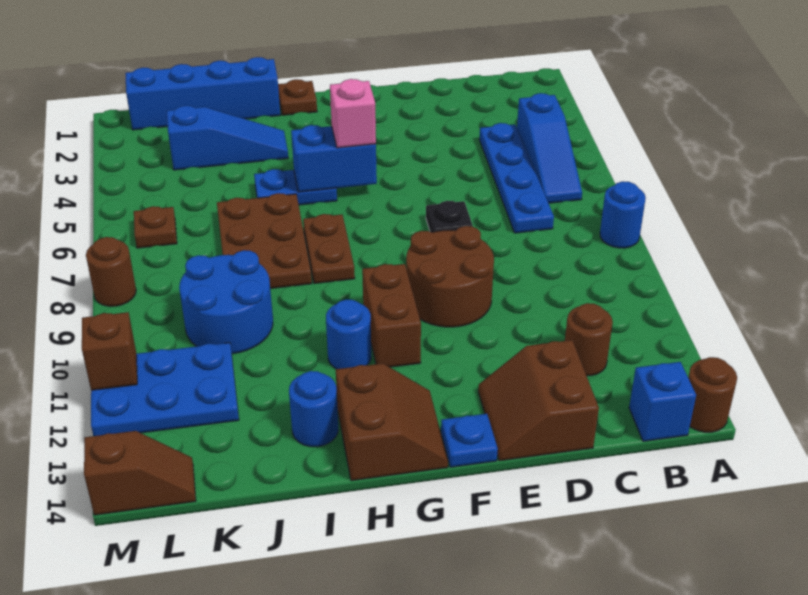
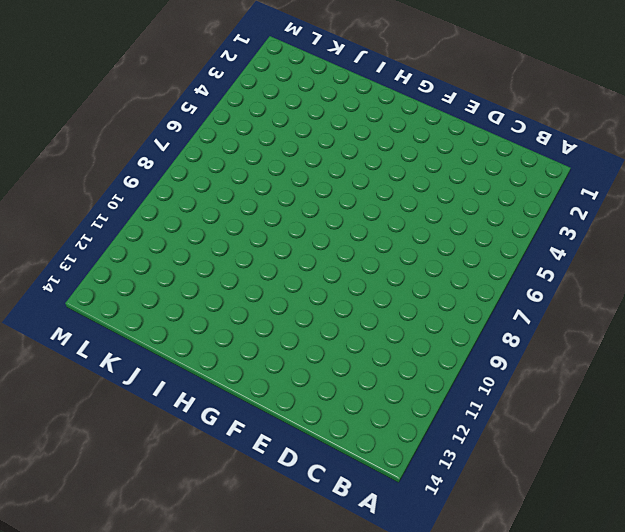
none -> blue round brick A8 level 1
none -> brown round brick A14 level 1
none -> blue slope B4:B6 level 1 top 4

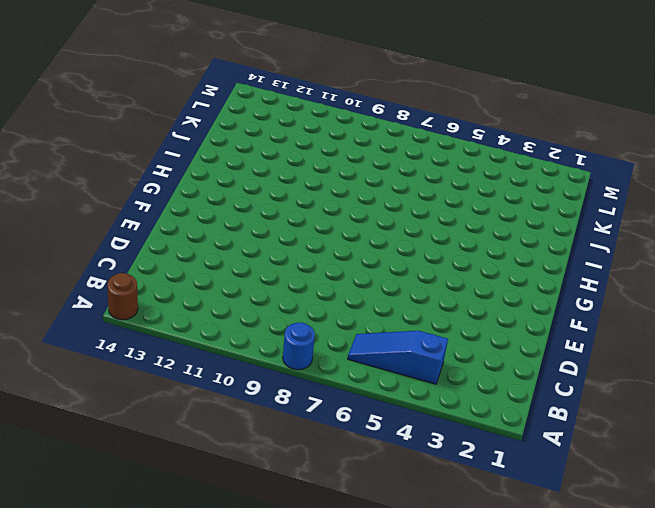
none -> blue brick B14 level 1
none -> blue plate C4:C7 level 1
none -> brown round brick C12 level 1

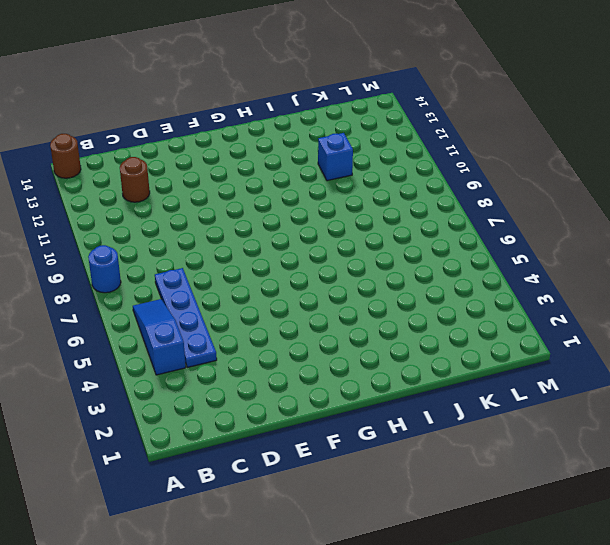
blue brick J11 level 1 -> blue brick B14 level 1
none -> brown slope D13:E14 level 1 top D
none -> black plate E7 level 1
none -> brown round brick E9:F10 level 1

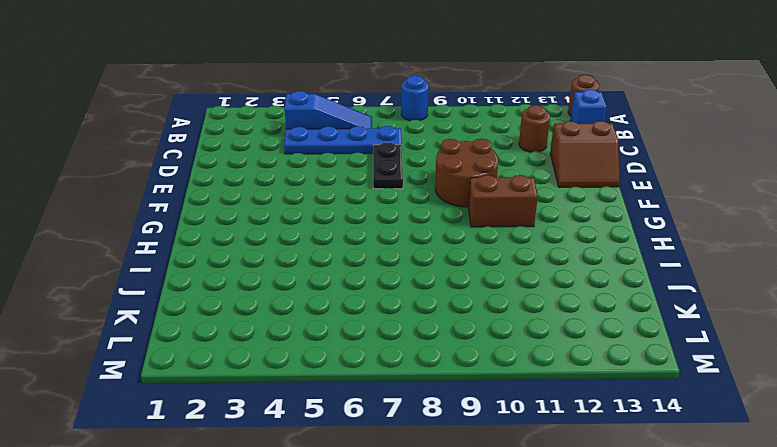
black plate D7:E7 level 1 -> black plate E7 level 1
none -> blue plate F14 level 1
none -> brown slope G13:H14 level 1 top H
none -> brown plate H1 level 1

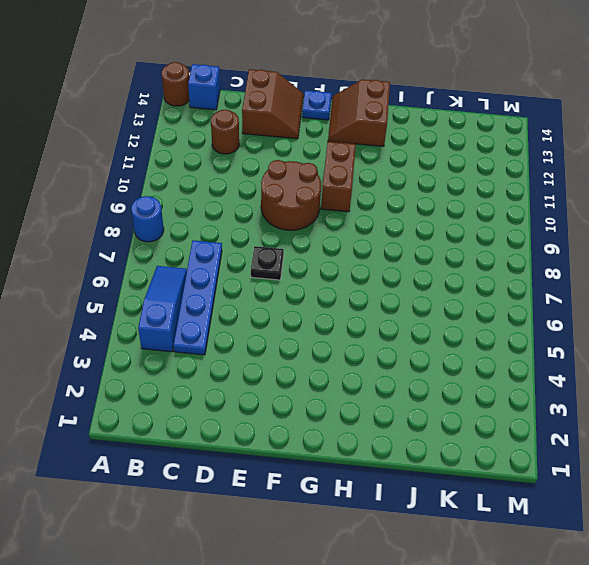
none -> brown plate H1 level 1
none -> blue plate H5:I5 level 1
none -> brown plate H7:H8 level 1

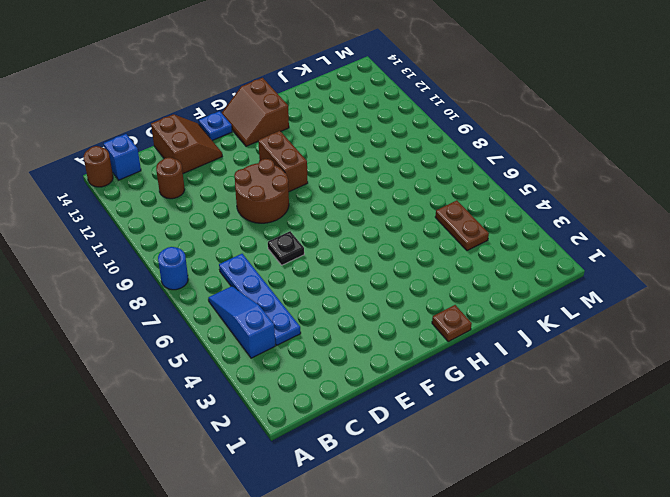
brown plate K4:K5 level 1 -> brown plate H7:H8 level 1
none -> blue plate H5:I5 level 1
none -> blue round brick H11 level 1
none -> blue brick I1:L1 level 1

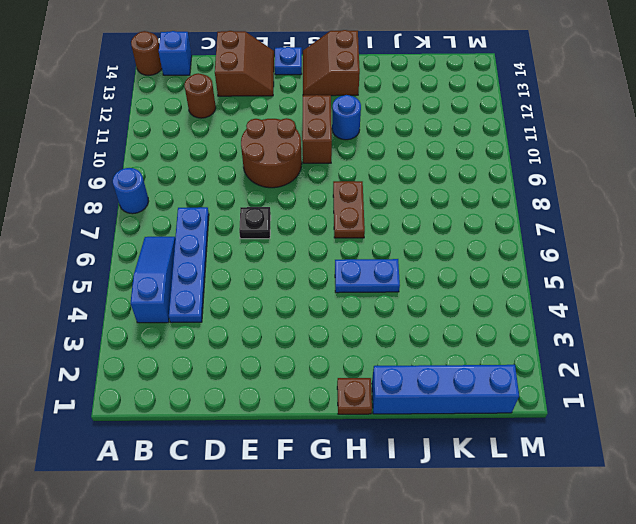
none -> blue slope I3:K3 level 1 top K
none -> brown plate I6:J8 level 1
none -> blue round brick I13 level 1

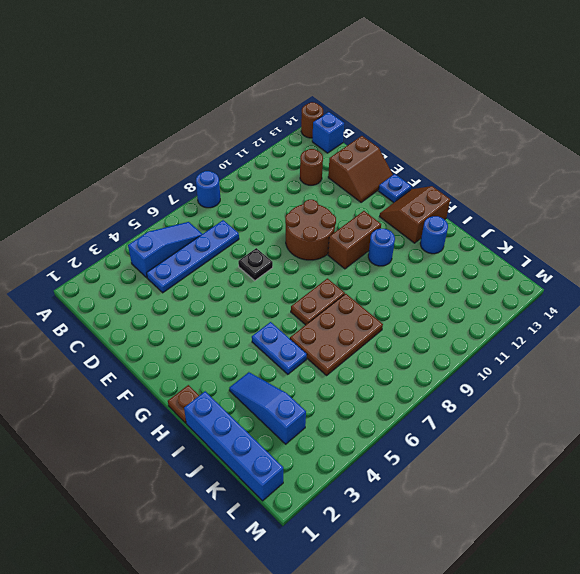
none -> blue round brick J9:K10 level 1
none -> blue plate K11:M12 level 1
none -> brown plate L6 level 1

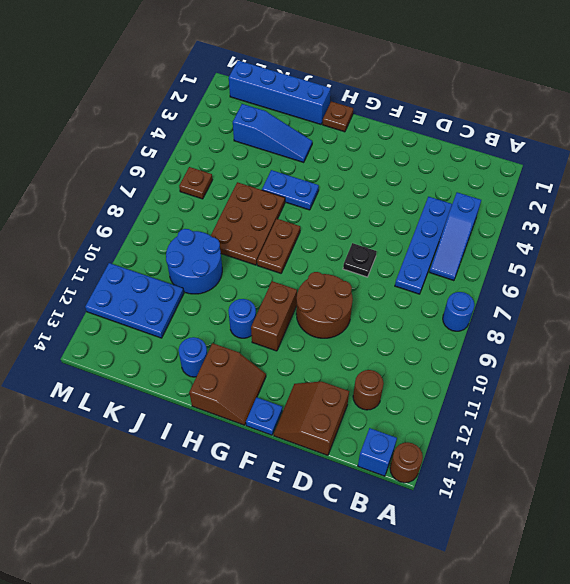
none -> brown slope L14:M14 level 1 top M
none -> brown round brick M8 level 1
none -> blue brick G5:H5 level 2

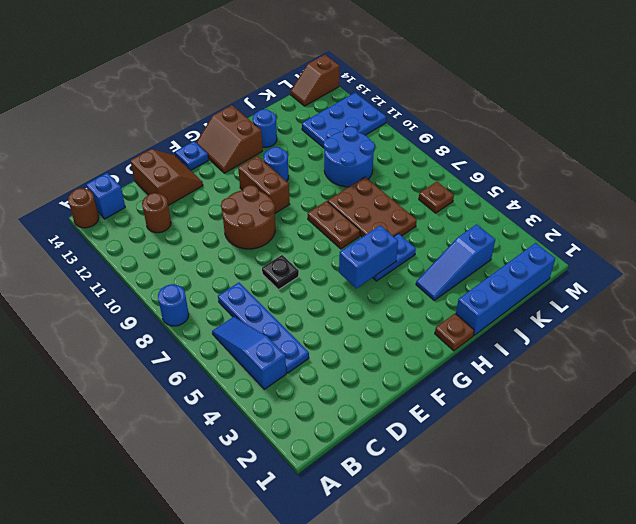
none -> brown round brick M8 level 1
none -> brown brick M11 level 2
none -> pink brick G5 level 3

